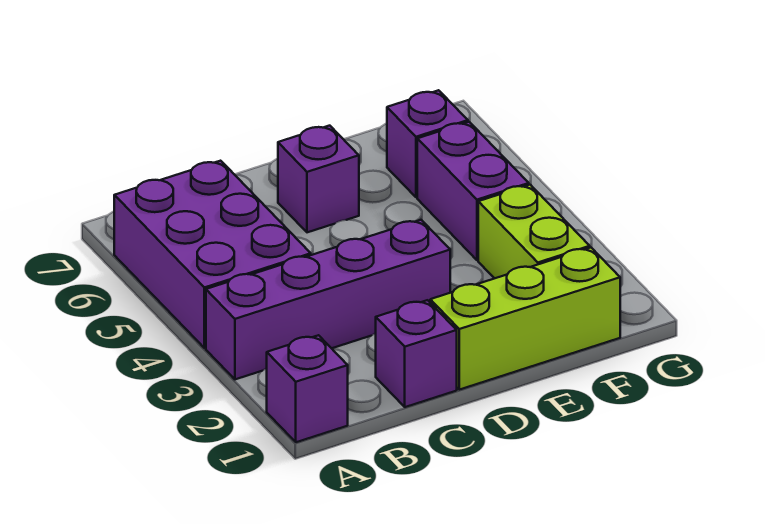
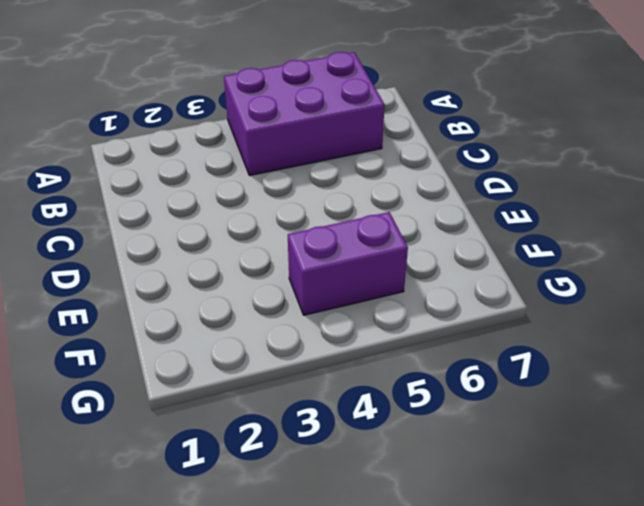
none -> purple brick A1 level 1
none -> purple brick A3:D3 level 1

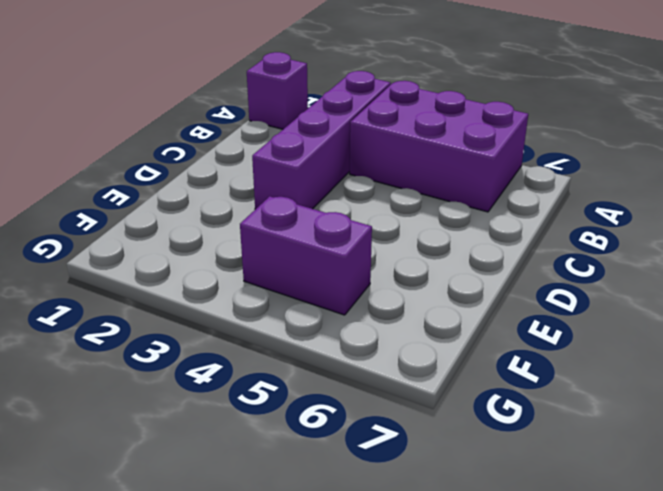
none -> purple brick C1 level 1
none -> lime brick D1:F1 level 1

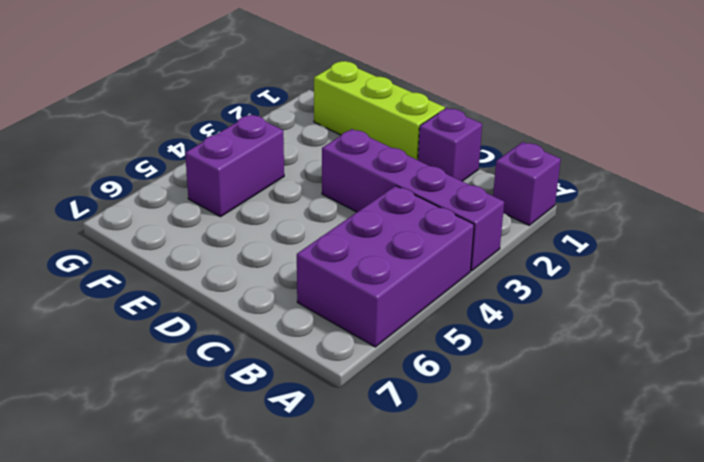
none -> purple brick D6 level 1
none -> lime brick F2:F3 level 1

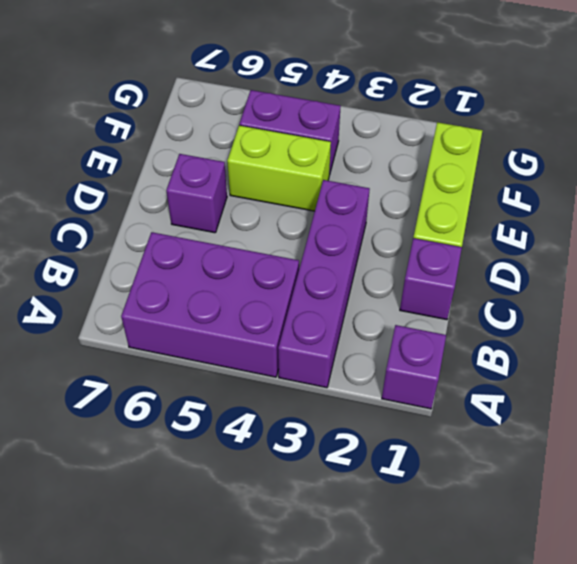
lime brick E4:E5 level 1 -> lime brick F2:F3 level 1
none -> purple brick F6 level 1

